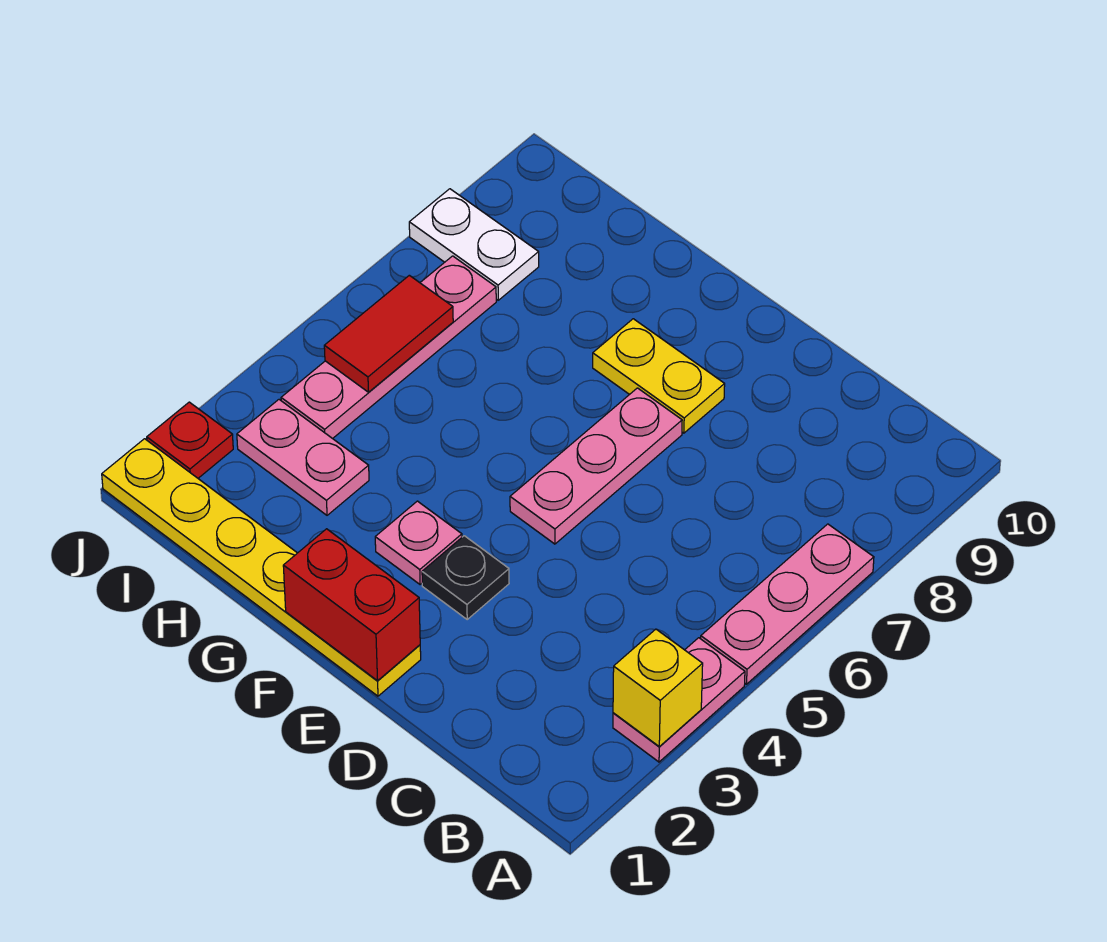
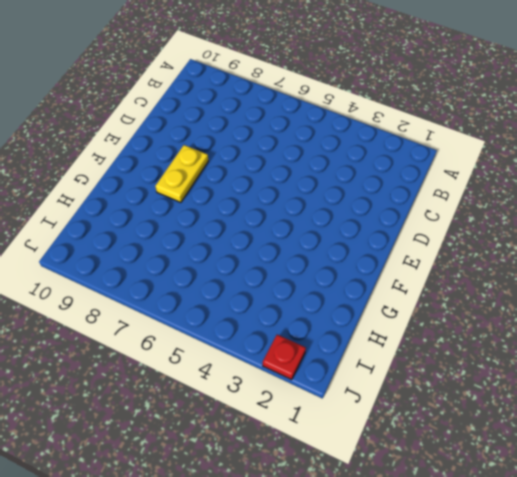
none -> pink plate A3:A4 level 1
none -> pink plate A5:A7 level 1
none -> yellow plate E1:J1 level 1

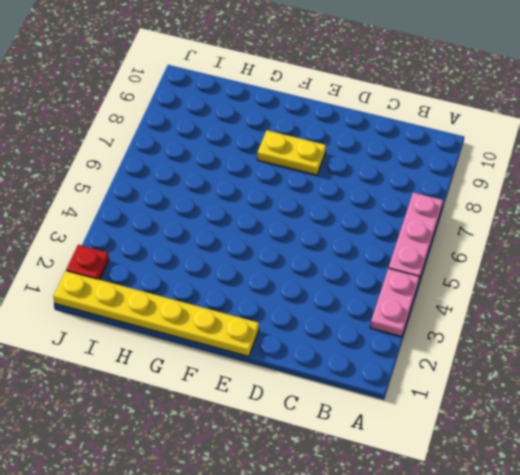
none -> black plate E3 level 1
none -> pink plate E5:E7 level 1
none -> pink plate F3 level 1

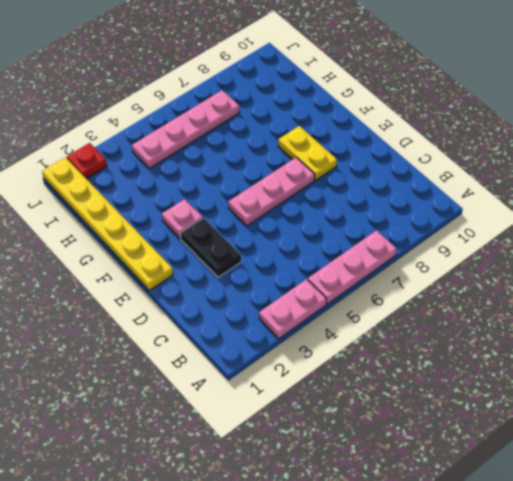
black plate D3:E3 level 1 -> black plate E3 level 1
none -> pink plate H3:I3 level 1
none -> white plate I8:J8 level 1
none -> yellow brick A3 level 2

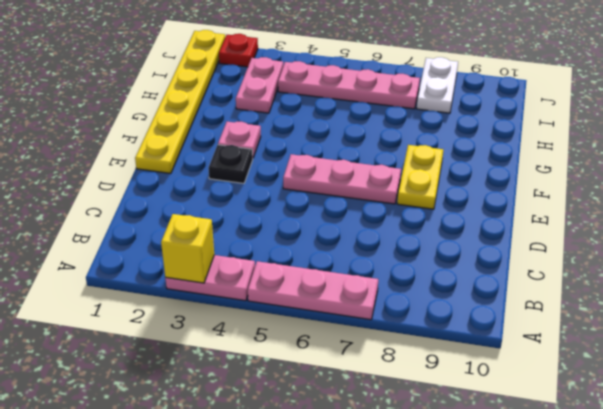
none -> red brick E1:F1 level 2
none -> red tile I5:I6 level 2

